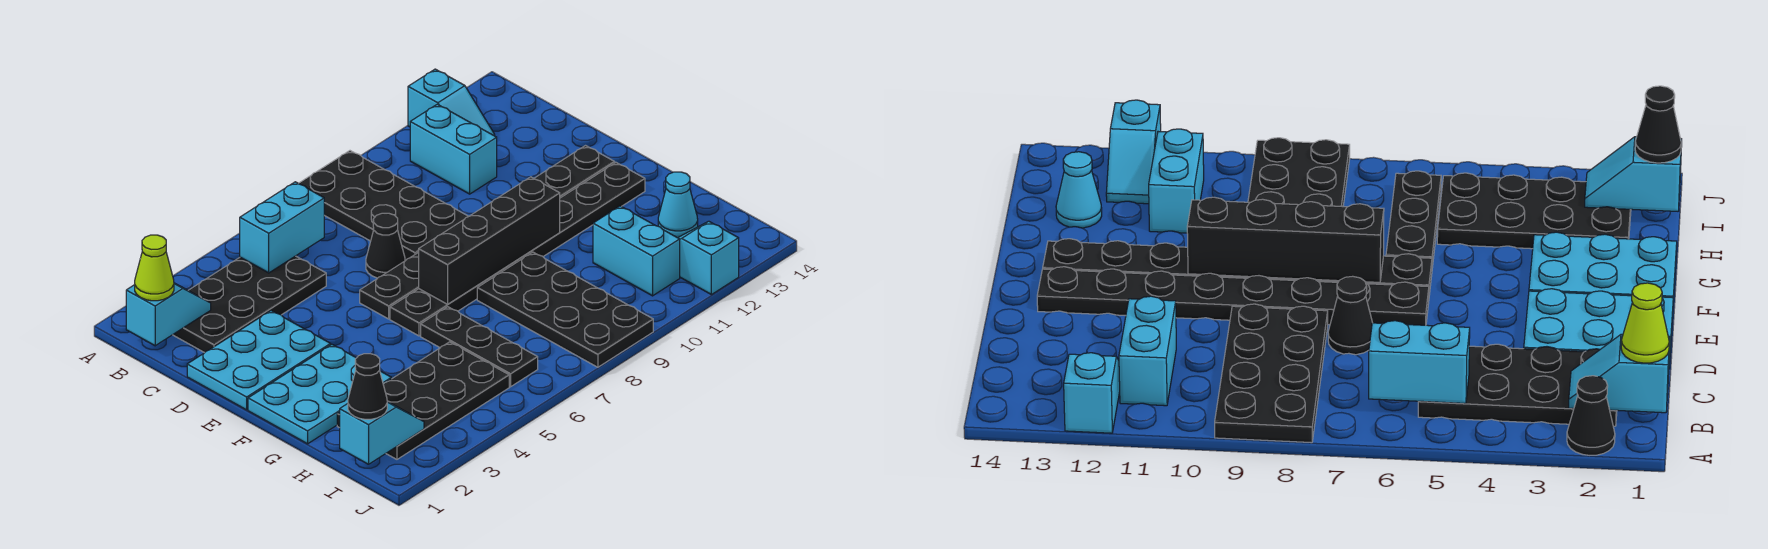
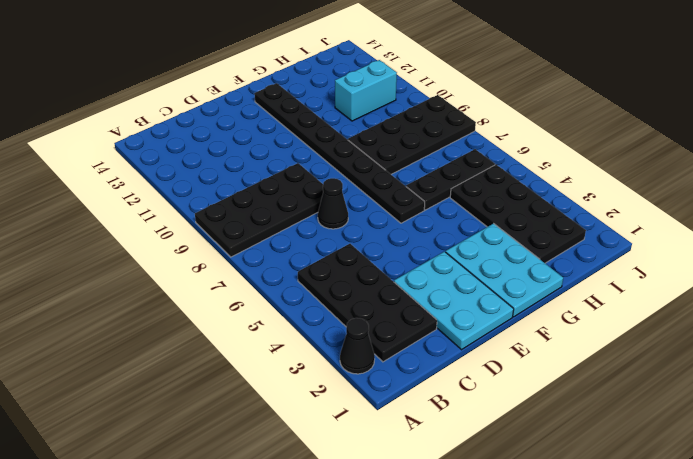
none -> cyan slope A12:B12 level 1 top A
none -> cyan brick B11:C11 level 1
none -> black plate E6:E13 level 1

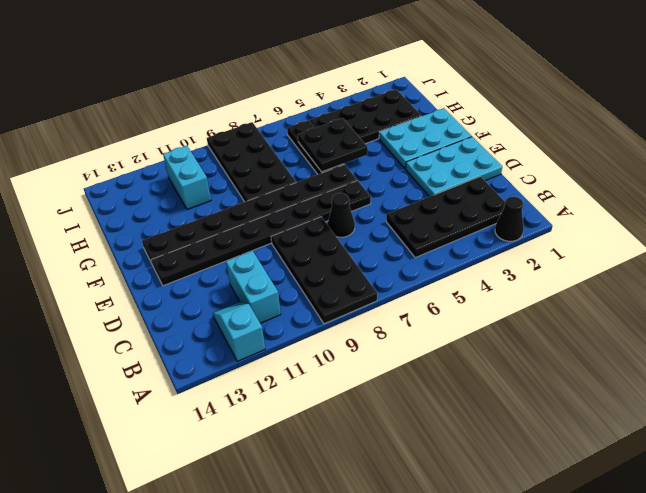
black plate G5:H6 level 2 -> none
none -> cyan cone H13 level 1
none -> cyan slope I12:J12 level 1 top J
none -> cyan slope B1:B2 level 2 top 1

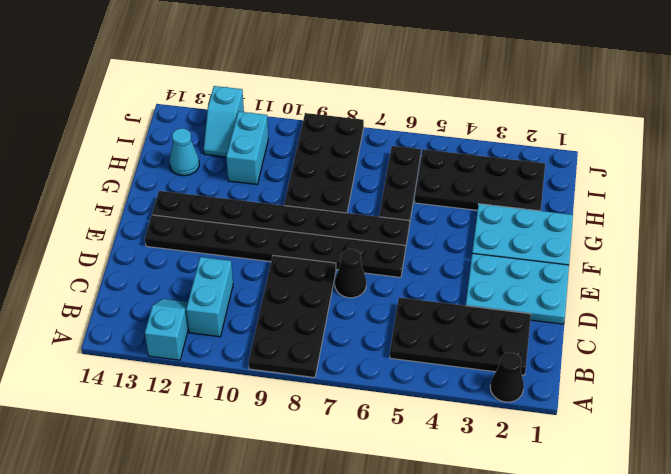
none -> cyan slope B1:B2 level 2 top 1
none -> cyan brick B5:B6 level 2
none -> black brick F7:F10 level 2

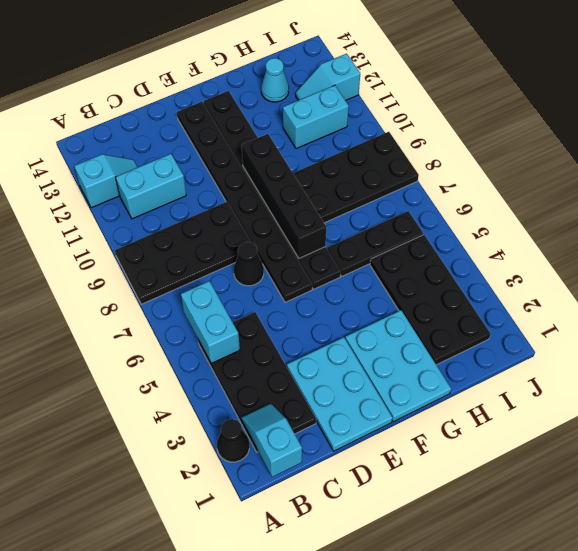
none -> cyan slope I1:I2 level 2 top 1
none -> lime cone B1 level 3
none -> black cone I1 level 3

